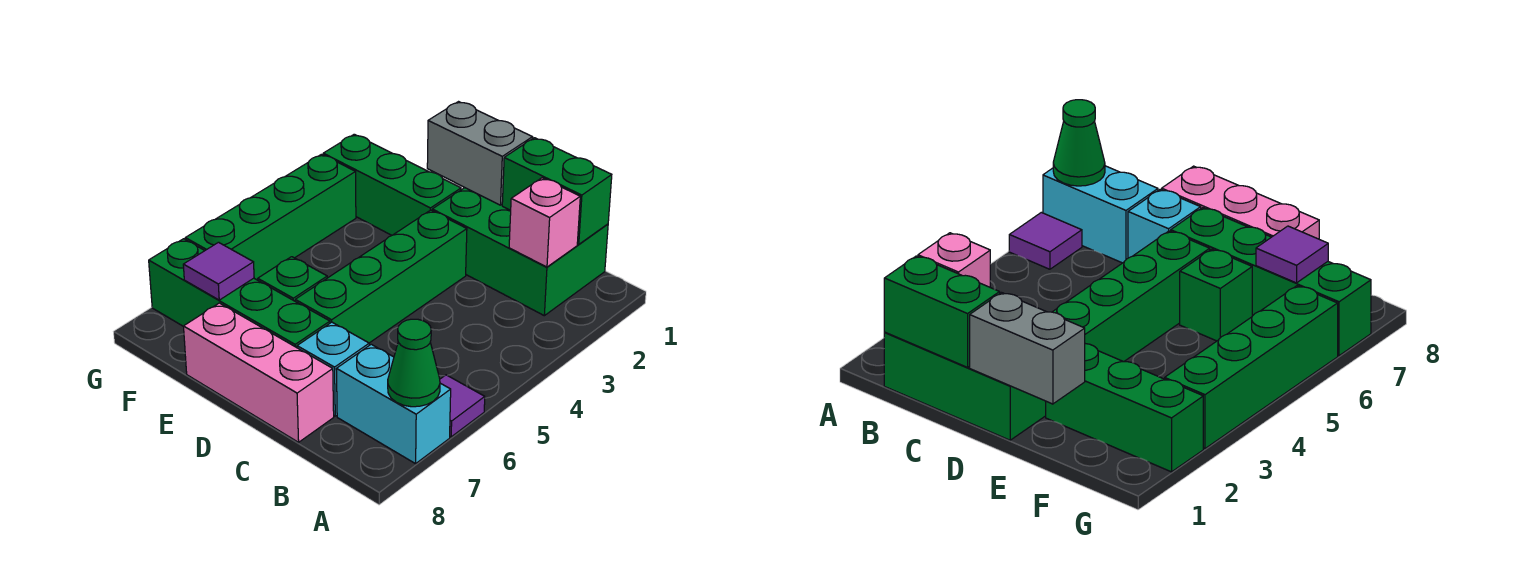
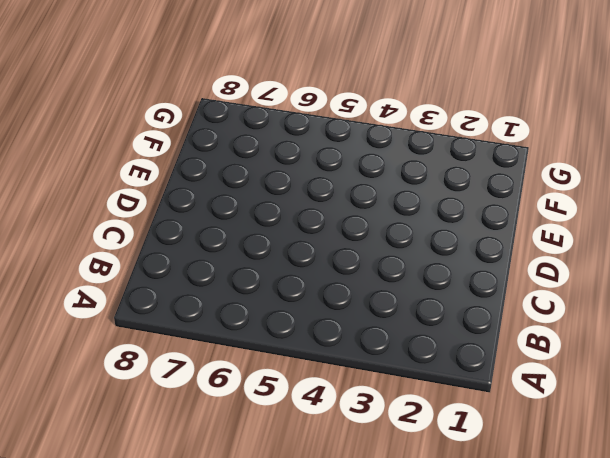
none -> purple tile A6 level 1
none -> cyan brick A7:B7 level 1
none -> green brick B1:D2 level 1

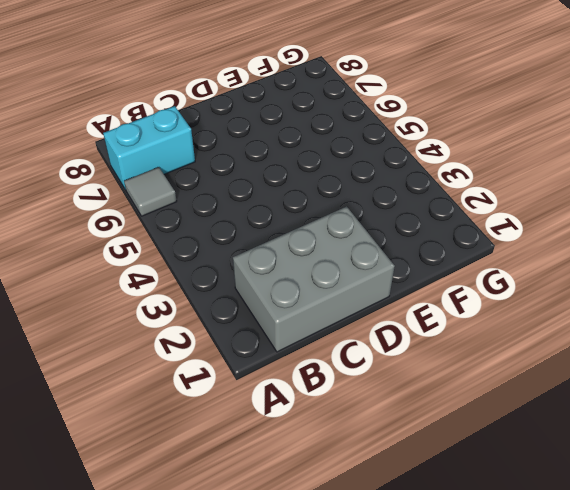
grey tile A6 level 1 -> purple tile A6 level 1
grey brick B1:D2 level 1 -> green brick B1:D2 level 1
none -> cyan brick C7 level 1
none -> pink brick C8:E8 level 1
none -> green brick D3:D6 level 1

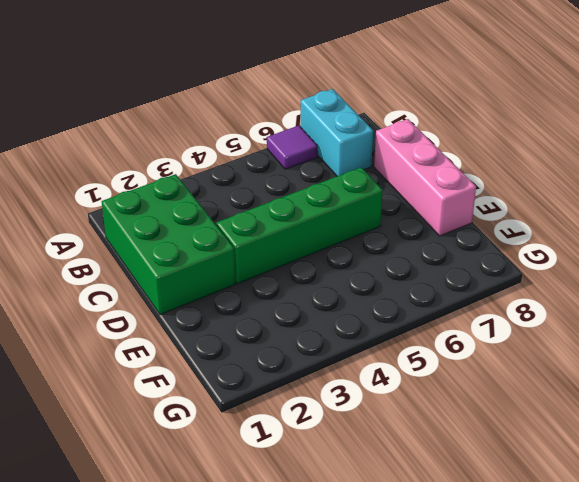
none -> cyan brick C7 level 1
none -> green brick D7:G7 level 1
none -> green brick E2:G2 level 1

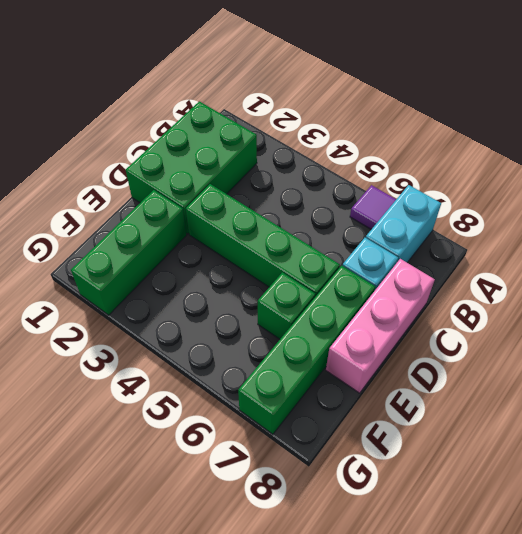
none -> green brick G3:G6 level 1
none -> green cone A7 level 2
none -> green brick B1:C1 level 2

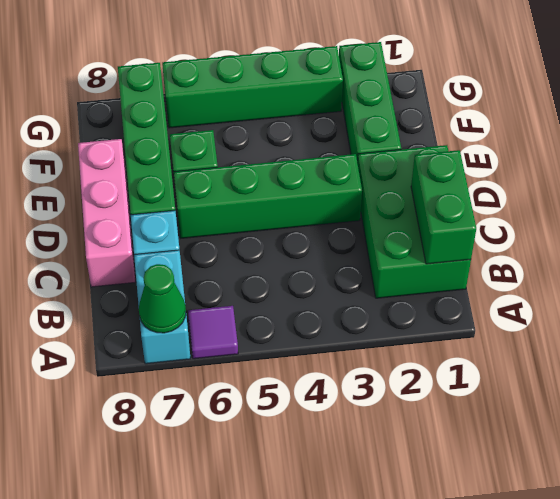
none -> pink brick B2 level 2
none -> grey brick D1:E1 level 2
none -> purple tile F7 level 2

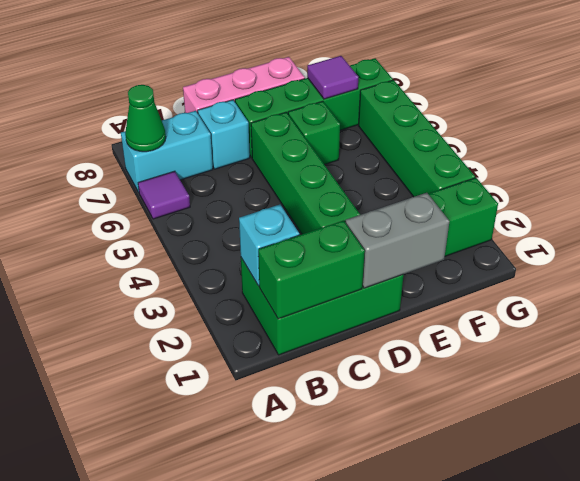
cyan brick B2 level 2 -> pink brick B2 level 2

